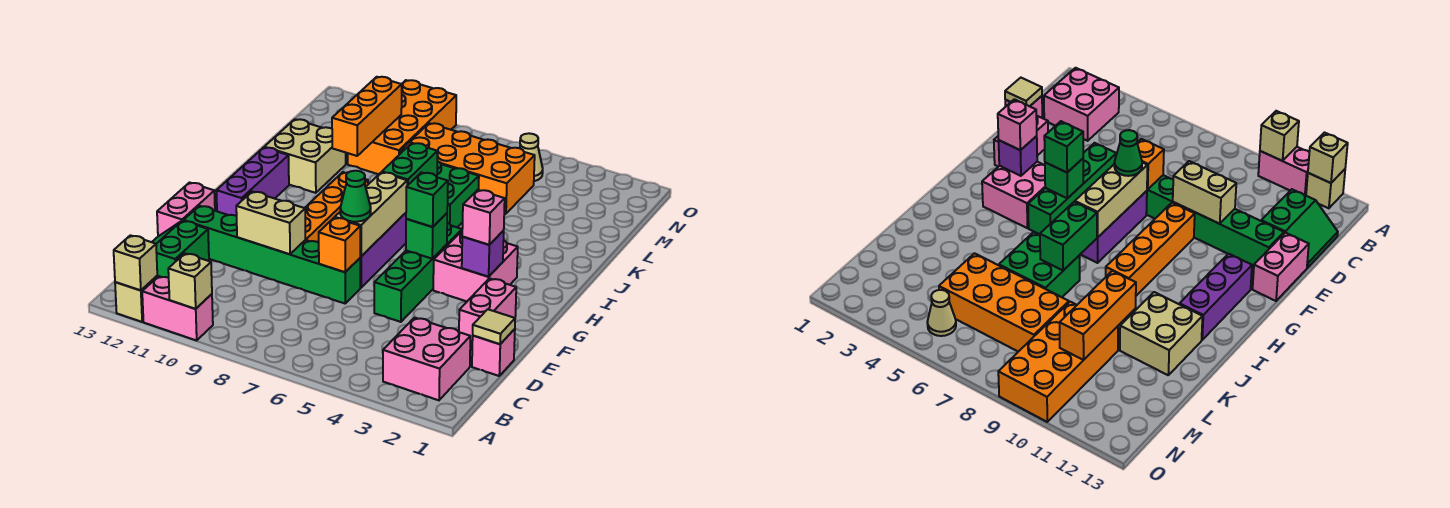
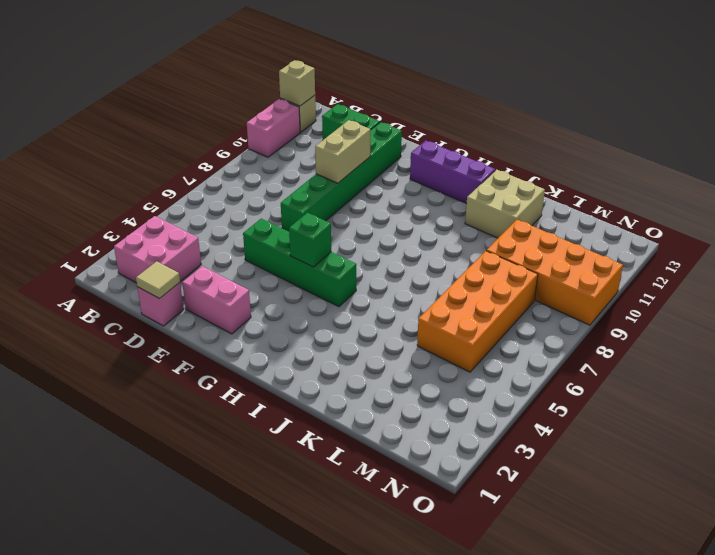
none -> pink brick E13:F13 level 1
none -> purple brick F7:H7 level 1
none -> orange brick F9:I9 level 1
none -> pink brick G3:H4 level 1

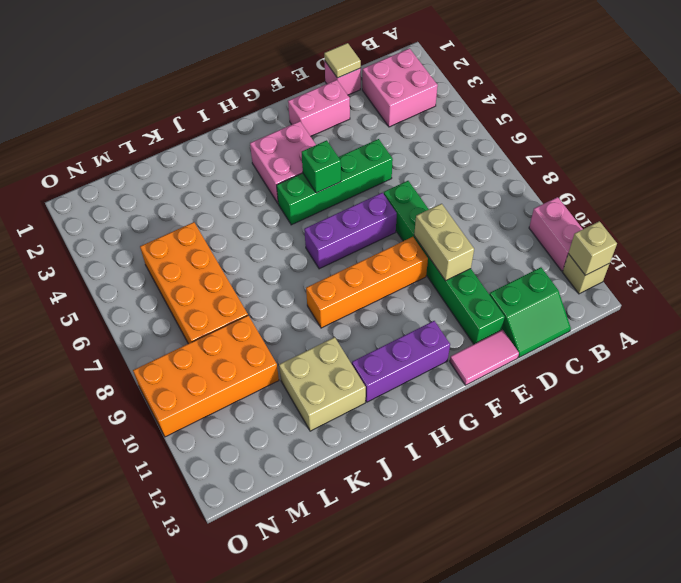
pink tile E13:F13 level 1 -> pink brick E13:F13 level 1
none -> green brick J6:K7 level 1
none -> tan cone N5 level 1
none -> tan brick A10 level 2
none -> orange brick E7 level 2

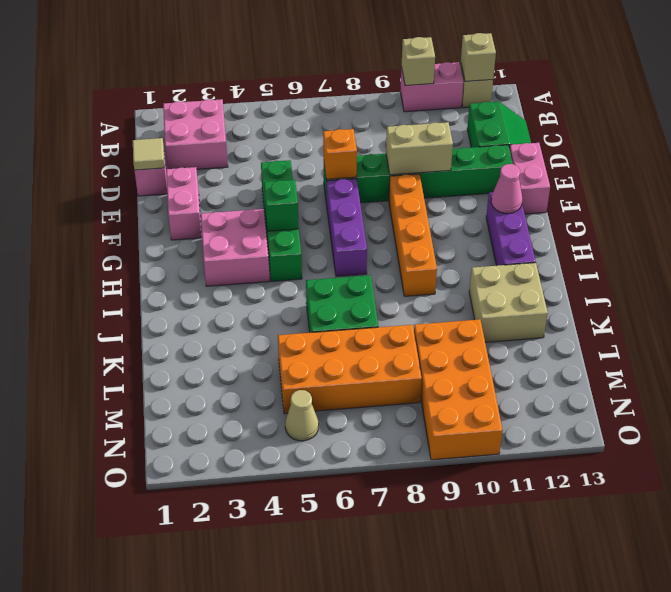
pink cone G12 level 2 -> none
none -> tan brick F7:H7 level 2
none -> purple brick G3 level 2
none -> green brick I7:J7 level 2
none -> orange brick K10:M10 level 2

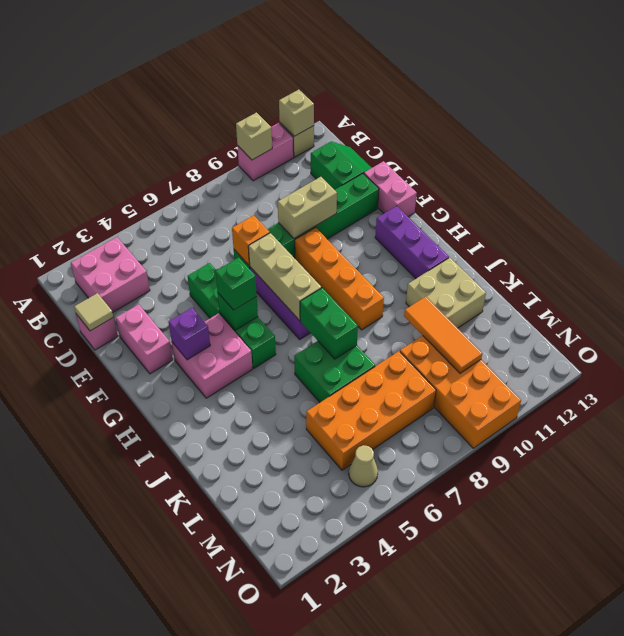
orange tile K10:M10 level 2 -> orange brick K10:M10 level 2
none -> green cone F7 level 3
none -> pink brick G3 level 3

